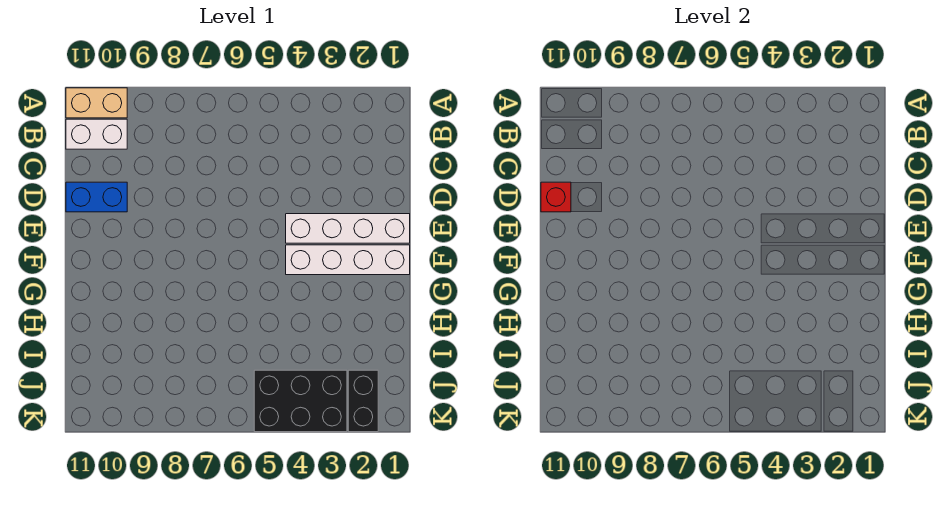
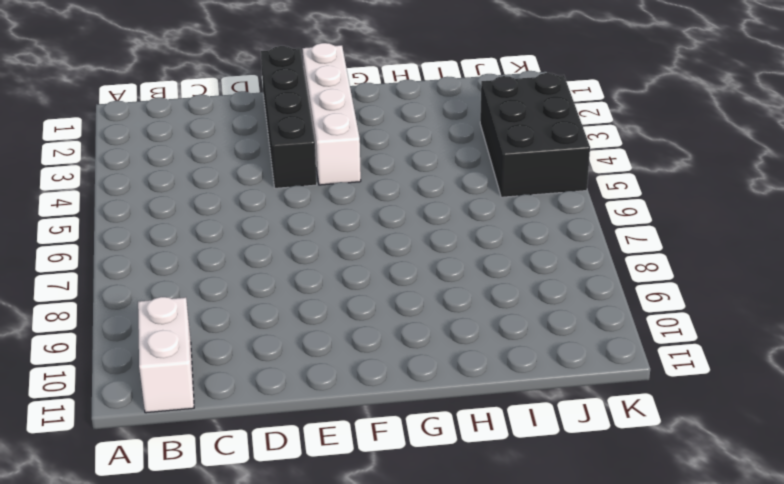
black brick E1:E4 level 1 -> white brick E1:E4 level 1
none -> tan brick A10:A11 level 1
none -> blue brick D10:D11 level 1

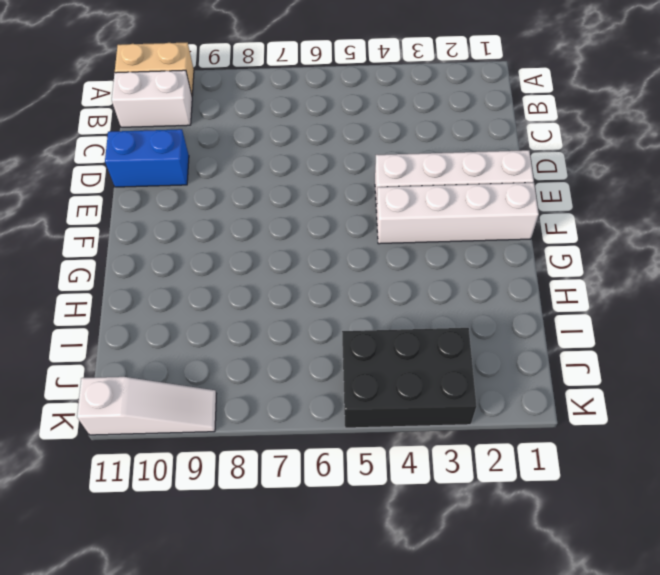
white slope K9:K11 level 1 top 11 -> none
none -> black brick J2:K2 level 1
none -> red brick D11 level 2

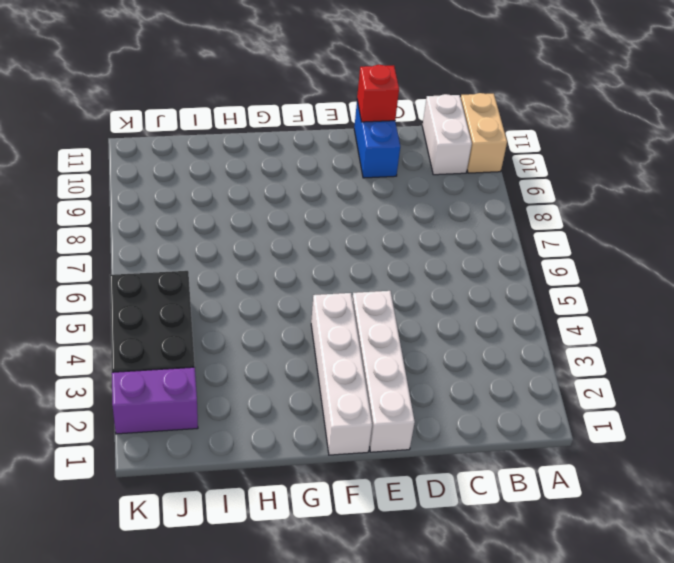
purple brick J2:K2 level 1 -> black brick J2:K2 level 1

